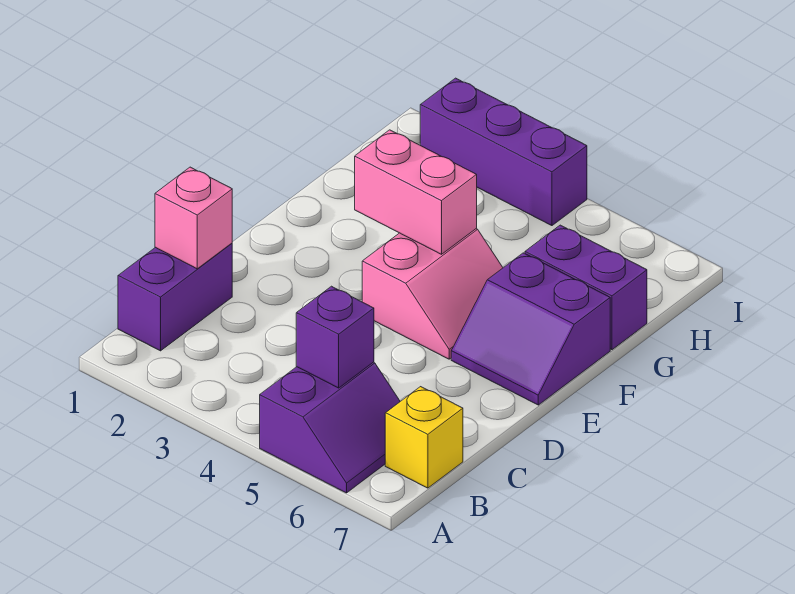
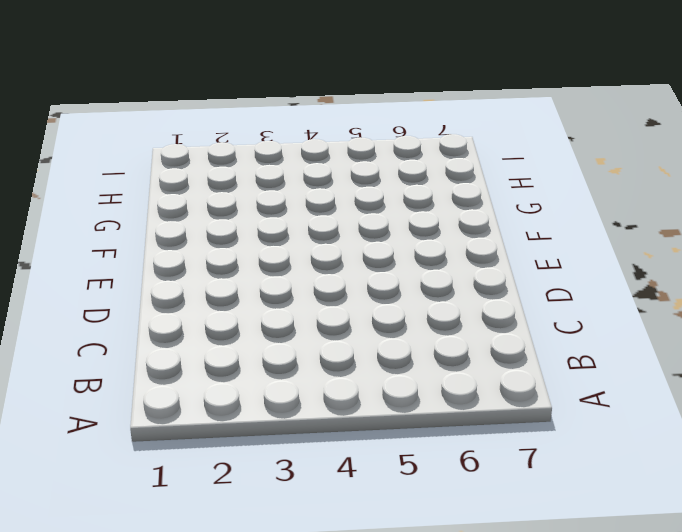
none -> purple slope A5:B6 level 1 top 5
none -> purple brick B1:C1 level 1

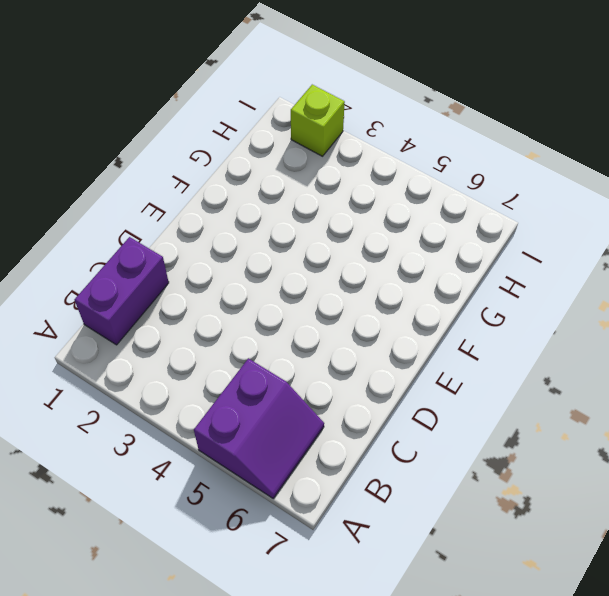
lime brick I2 level 1 -> purple brick I2:I4 level 1
none -> yellow brick B7 level 1
none -> pink slope E4:F5 level 1 top 4

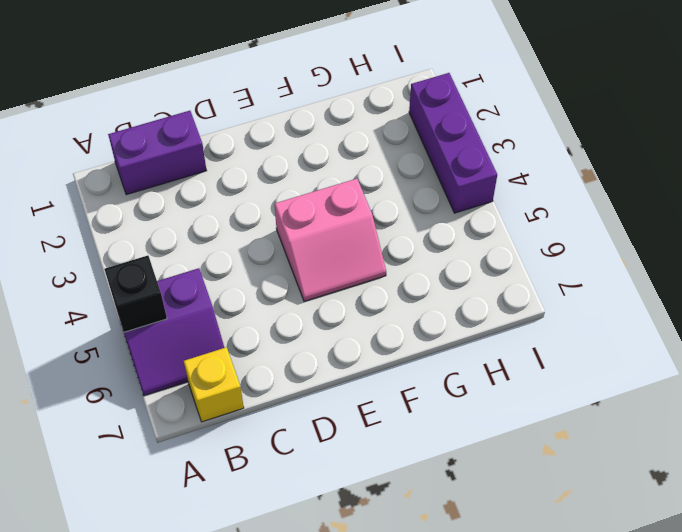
black brick A5 level 2 -> none
none -> purple slope E6:F7 level 1 top F
none -> purple brick G6:G7 level 1

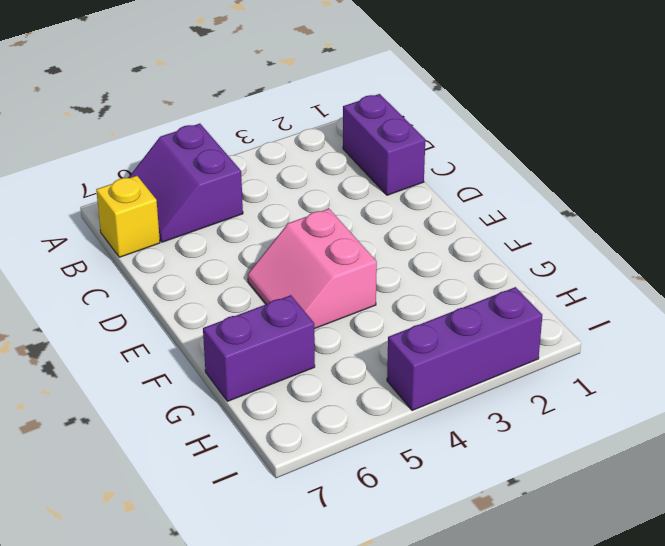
none -> purple slope E6:F7 level 1 top F
none -> purple brick B5 level 2

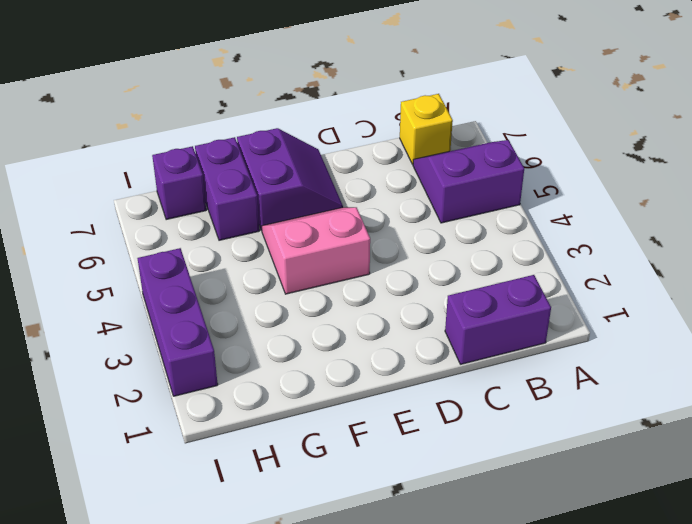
purple brick H7 level 1 -> purple brick B5 level 2
none -> pink brick C1 level 2
none -> pink brick F3:F4 level 2

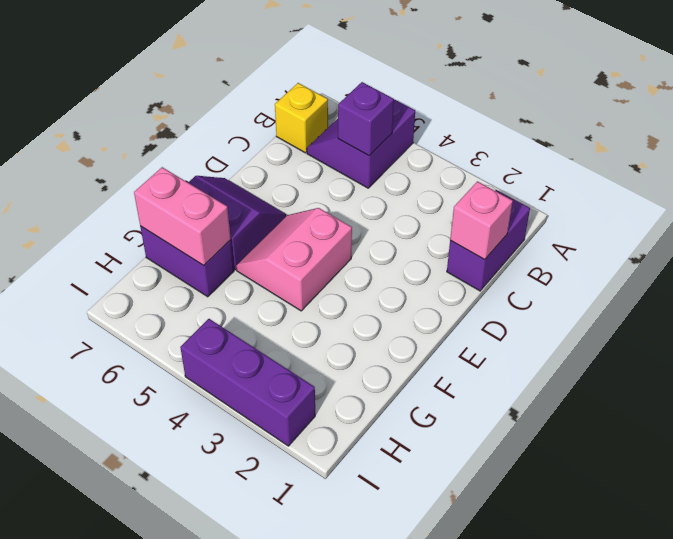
pink brick G6:G7 level 2 -> pink brick F3:F4 level 2

